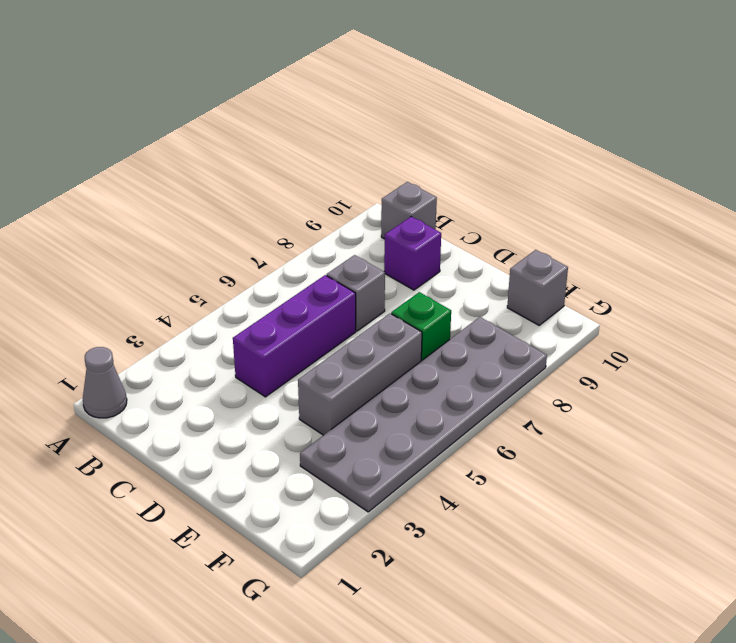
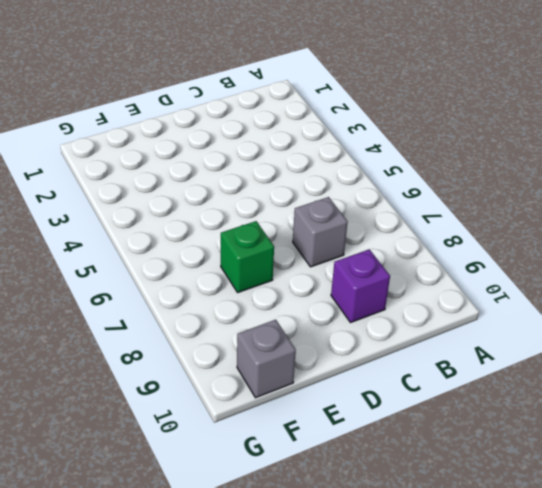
none -> grey cone A1 level 1
none -> grey brick B10 level 1

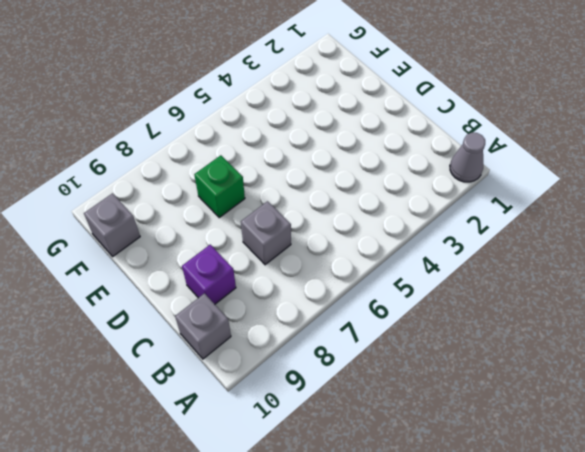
none -> purple brick C4:C6 level 1
none -> grey brick E4:E6 level 1

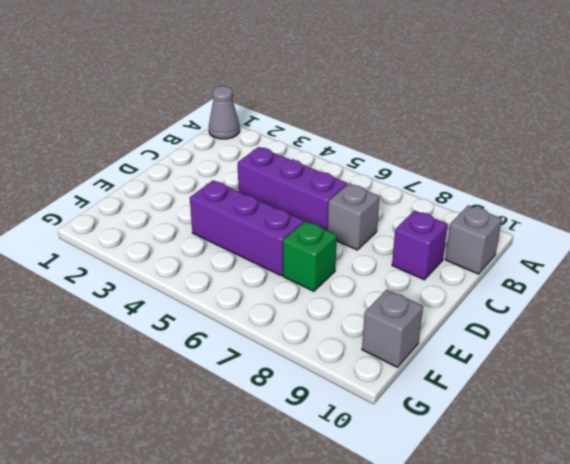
purple brick E4:E6 level 1 -> grey brick E4:E6 level 1
none -> grey plate F3:G8 level 1

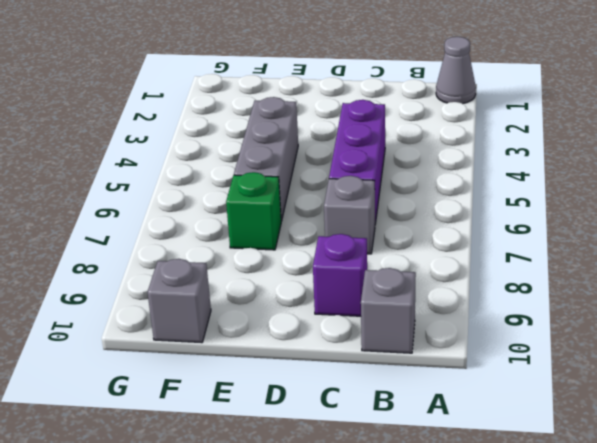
none -> grey plate F3:G8 level 1

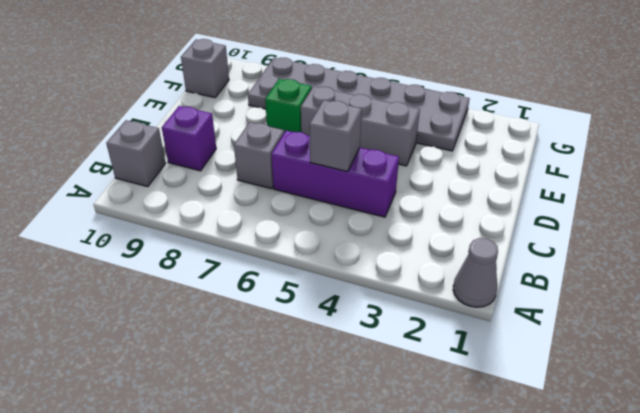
grey brick C5 level 2 -> none

